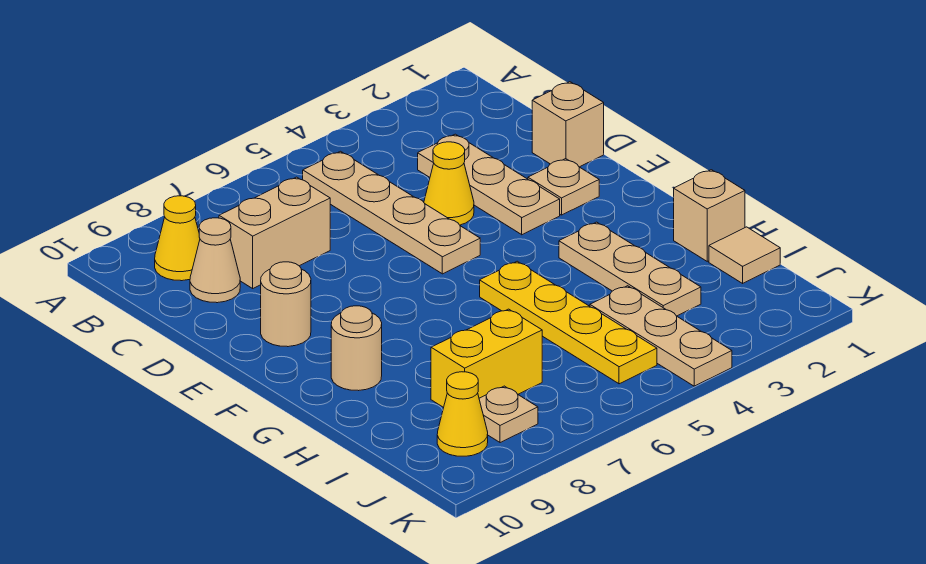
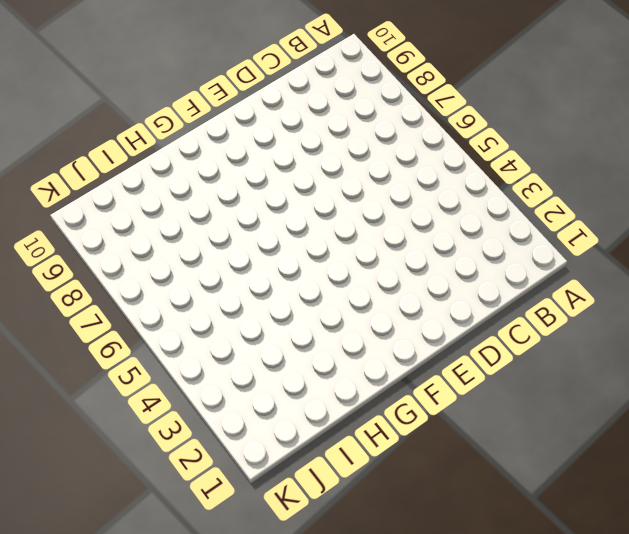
none -> tan plate B5:E5 level 1
none -> yellow cone B9 level 1
none -> tan plate C3:E3 level 1

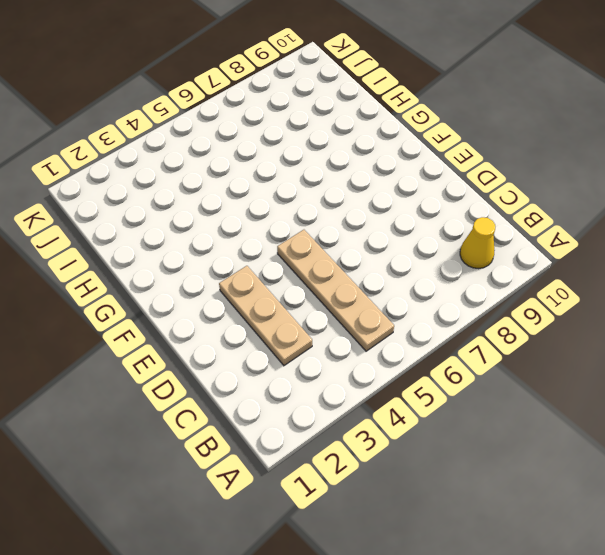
none -> tan brick C7:C8 level 1
none -> tan cone C9 level 1
none -> tan brick D1 level 1

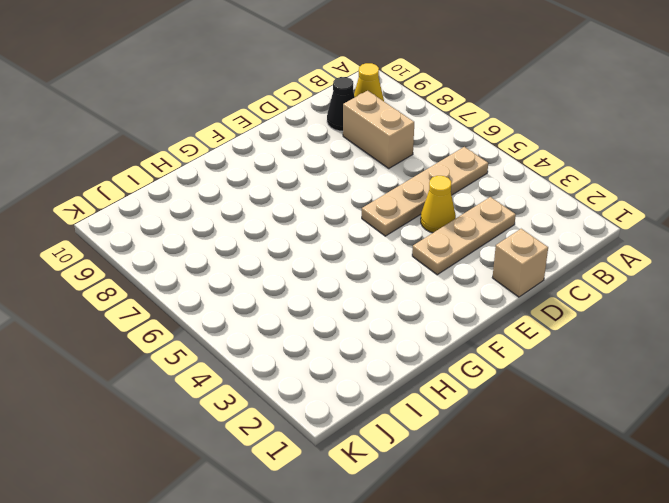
black cone C9 level 1 -> tan cone C9 level 1
none -> tan plate E2 level 1
none -> tan round brick E9 level 1
none -> tan plate G3:I3 level 1

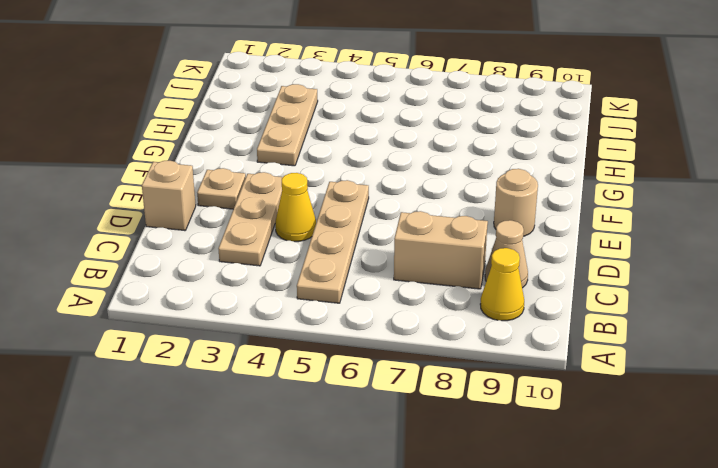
none -> yellow plate G5:J5 level 1
none -> tan round brick G9 level 1
none -> tan brick H1 level 1

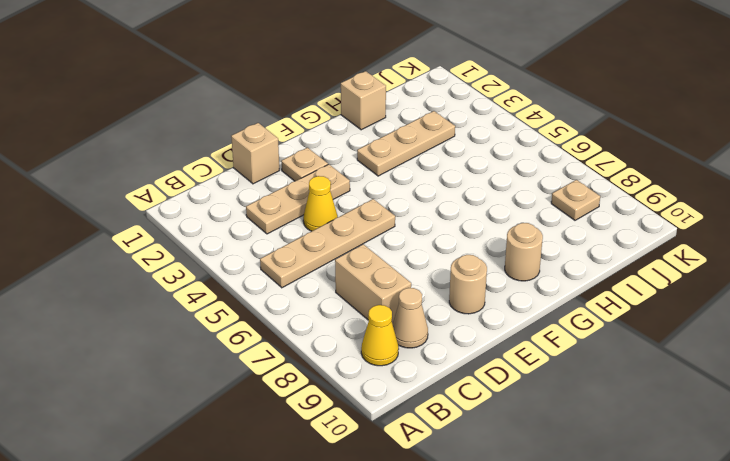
none -> yellow plate G5:J5 level 1
none -> tan tile I1 level 1
none -> tan plate I4:K4 level 1

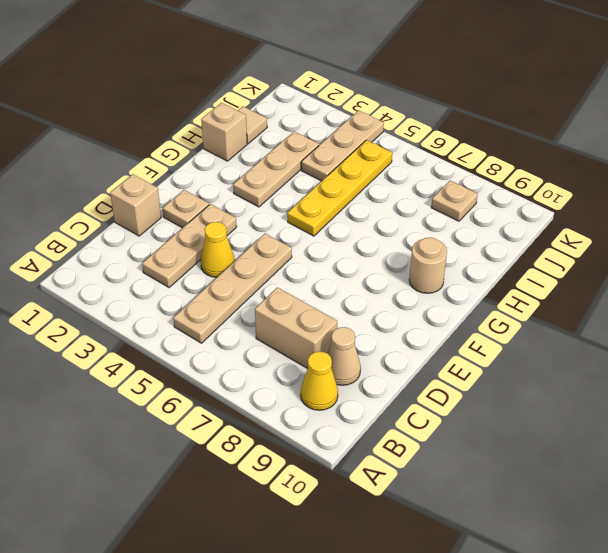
none -> tan round brick E9 level 1
none -> yellow brick I7:I8 level 1
none -> yellow cone J9 level 1

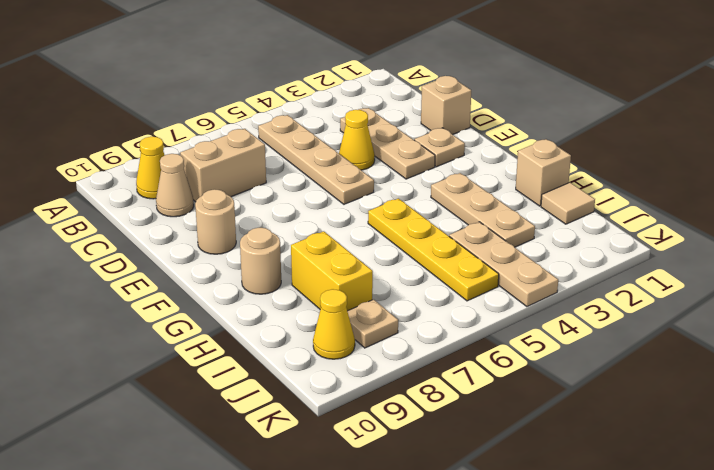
yellow brick H8:I8 level 1 -> yellow brick I7:I8 level 1

